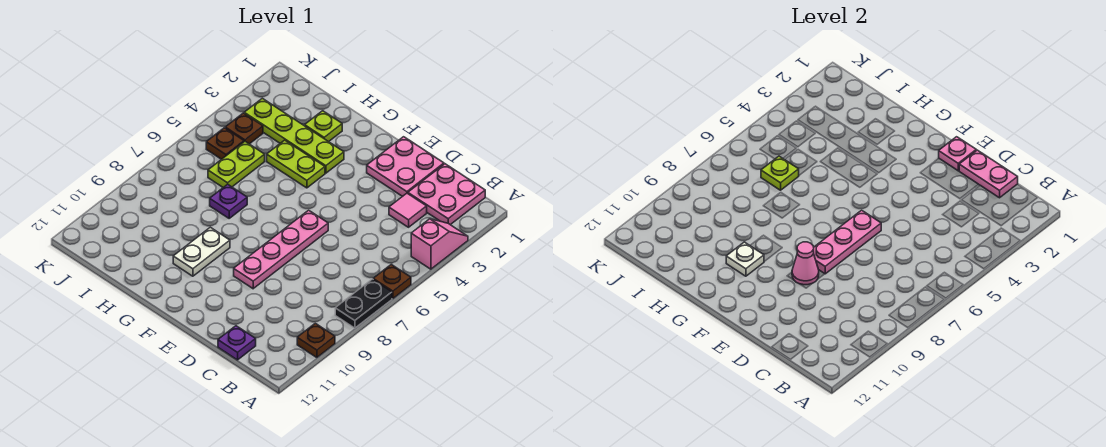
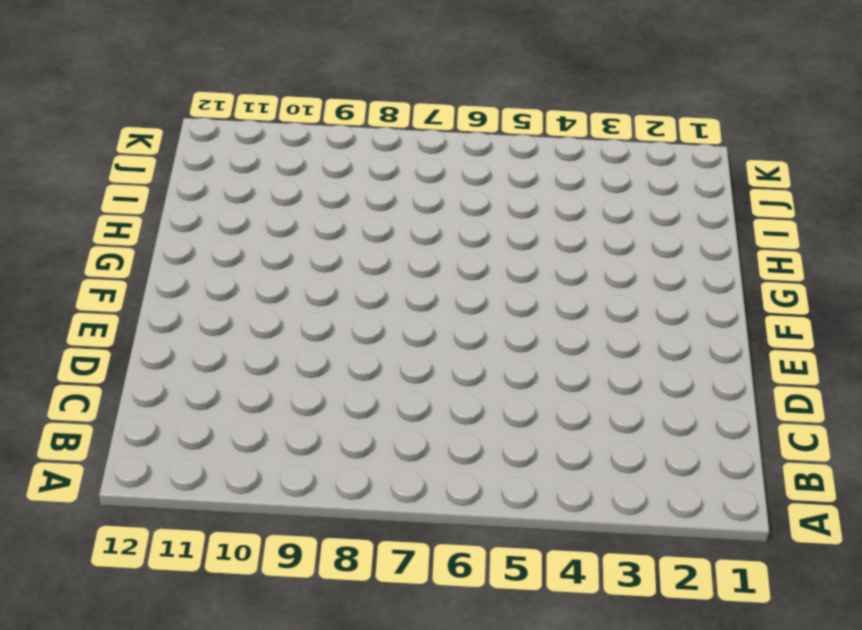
none -> pink slope A3:A4 level 1 top 4
none -> brown plate A6 level 1
none -> black plate A7:A8 level 1

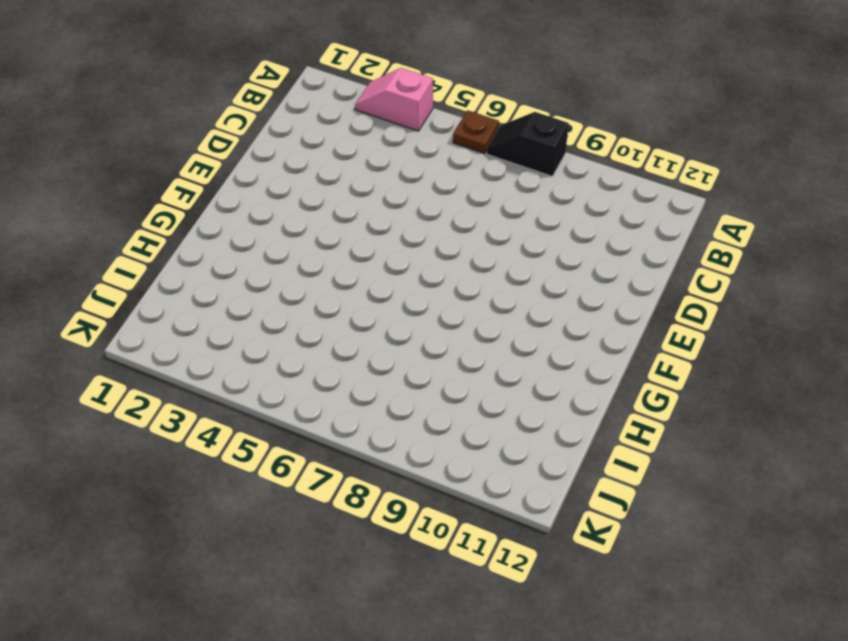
black slope A7:A8 level 1 top 8 -> black plate A7:A8 level 1
none -> brown plate A10 level 1
none -> pink plate B1:C2 level 1
none -> pink tile C3 level 1

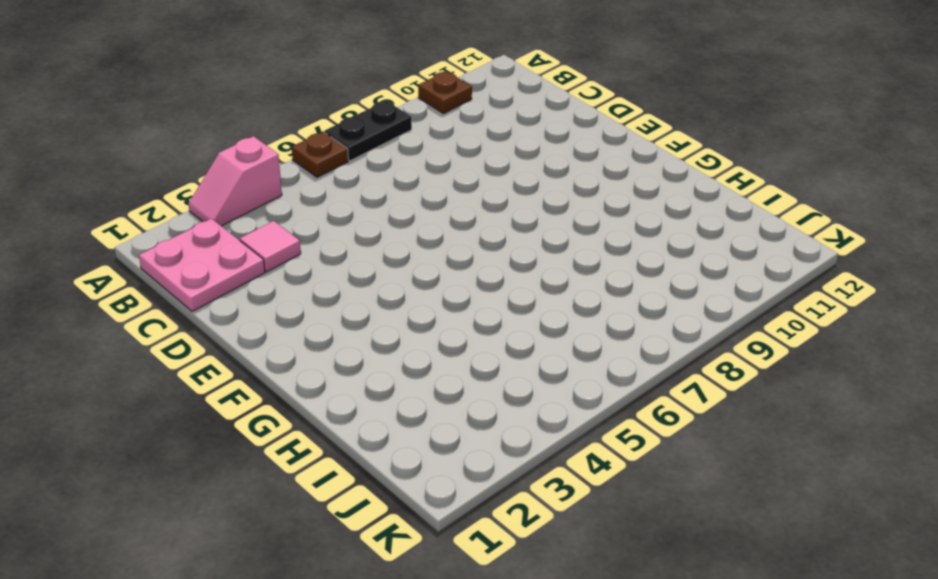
none -> purple plate C12 level 1
none -> pink plate D1:E2 level 1
none -> pink plate E6:E9 level 1

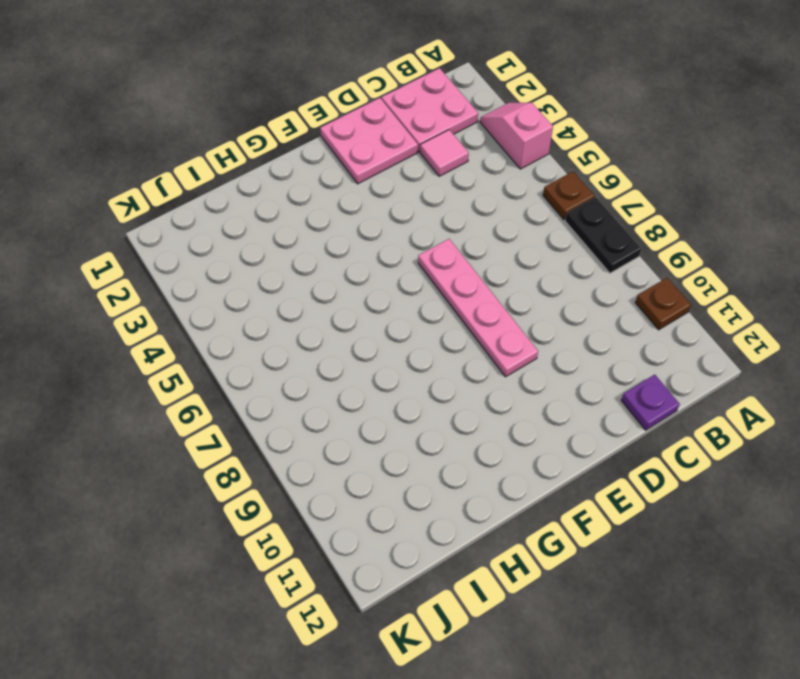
none -> lime plate G3:J3 level 1
none -> lime plate G4:H4 level 1
none -> white plate G9:G10 level 1

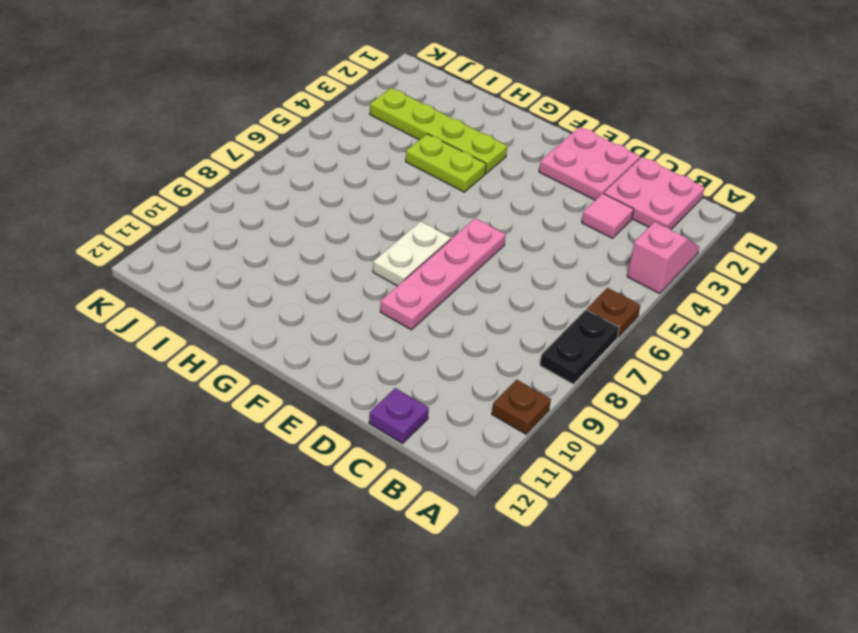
white plate F7:F8 level 1 -> white plate G9:G10 level 1
none -> lime plate H2 level 1
none -> purple plate H7 level 1
none -> lime plate I5:I6 level 1

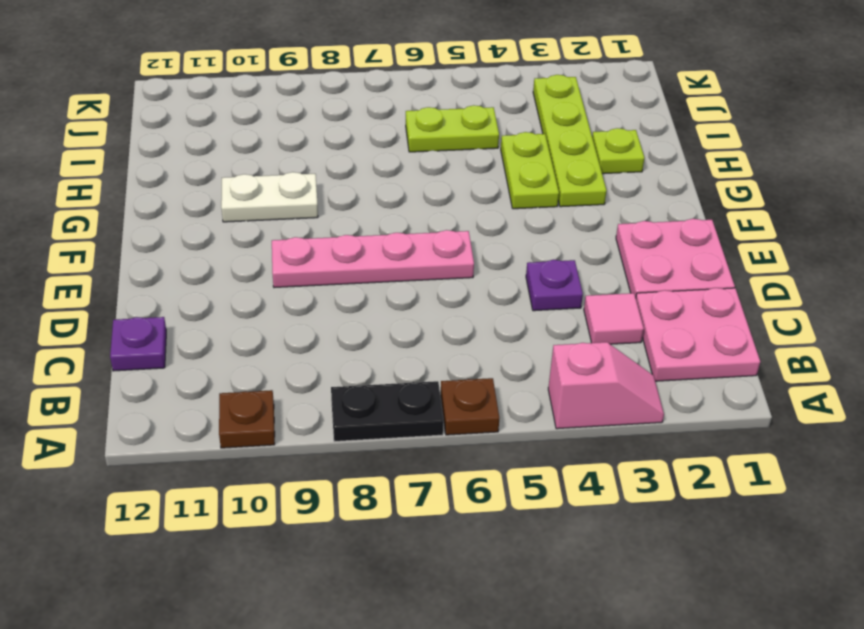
purple plate D4 level 1 -> purple plate H7 level 1
none -> brown plate J4 level 1
none -> brown plate J5 level 1
none -> pink plate C1:D1 level 2

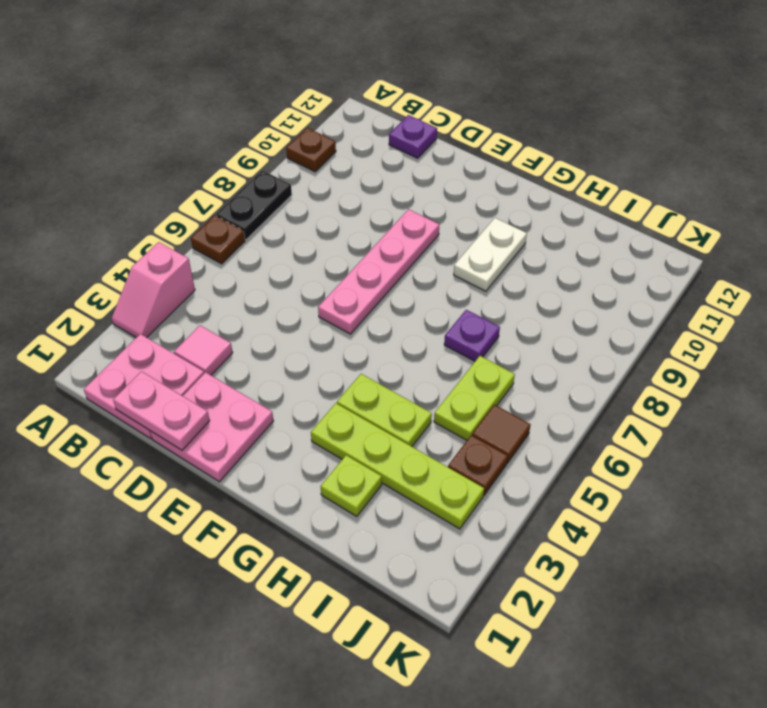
brown tile J5 level 1 -> brown plate J5 level 1
none -> pink plate E1 level 2
none -> pink plate E6:E8 level 2
none -> pink cone E9 level 2

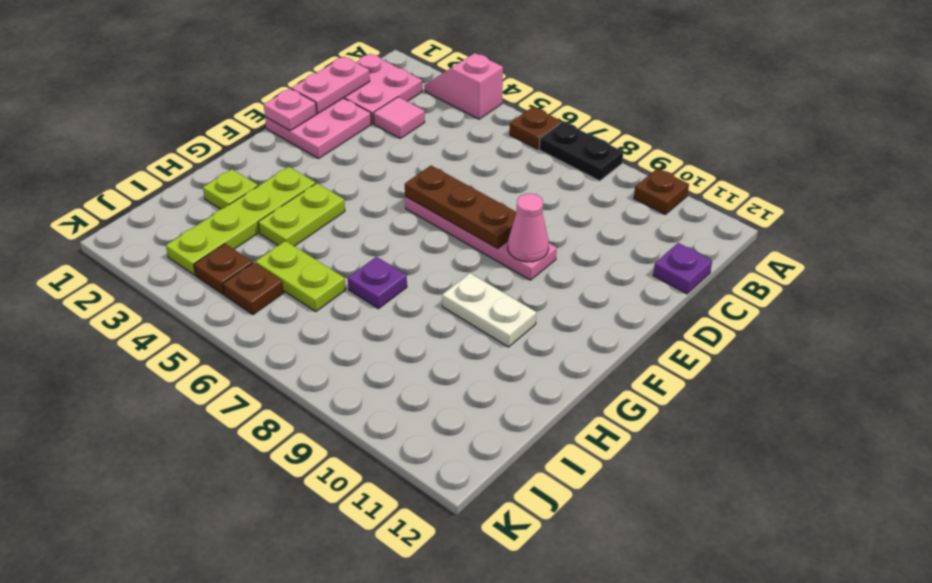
brown plate E6:E8 level 2 -> pink plate E6:E8 level 2
none -> white plate G10 level 2
none -> lime plate I6 level 2

